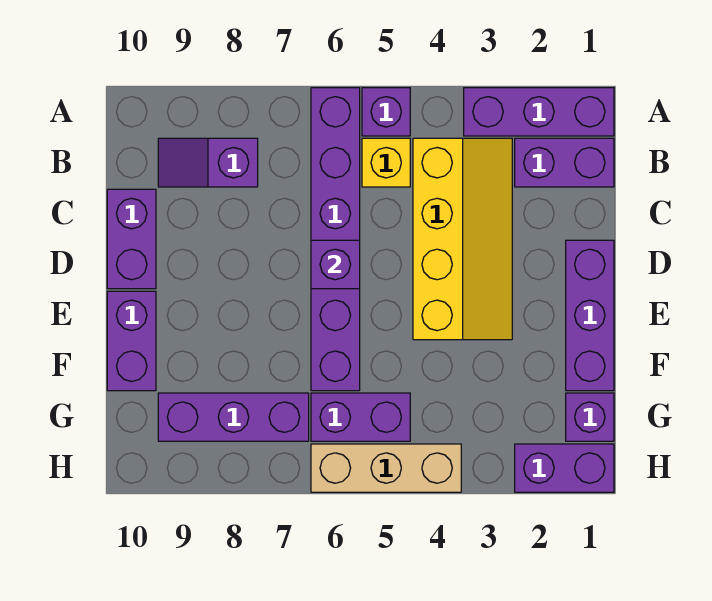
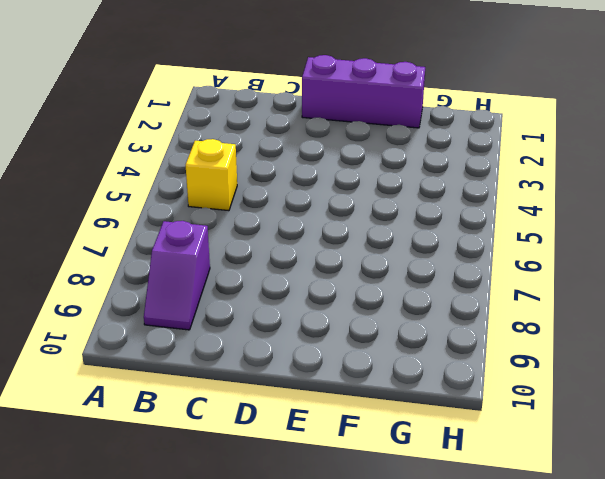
none -> purple brick A1:A3 level 1
none -> purple brick A5 level 1
none -> purple brick A6:F6 level 1

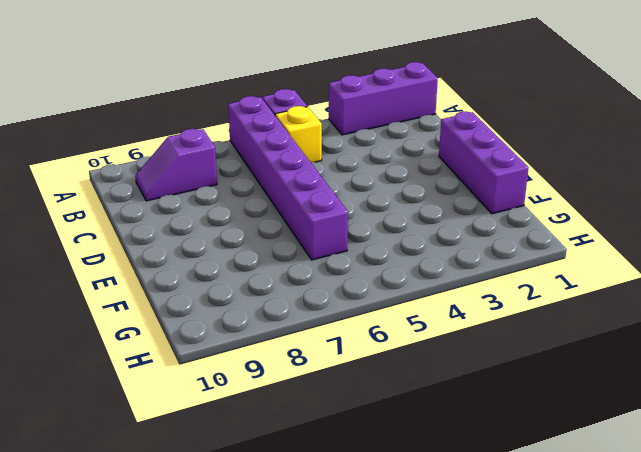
none -> purple brick B1:B2 level 1
none -> yellow slope B3:E4 level 1 top 4
none -> purple brick C10:D10 level 1

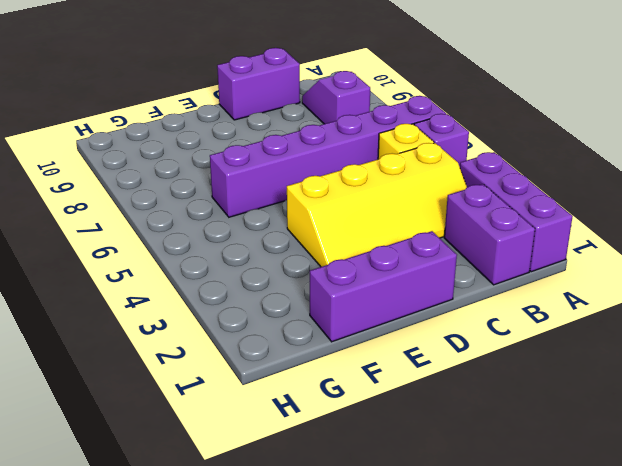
none -> purple brick E10:F10 level 1
none -> purple brick G1 level 1
none -> purple brick G5:G6 level 1

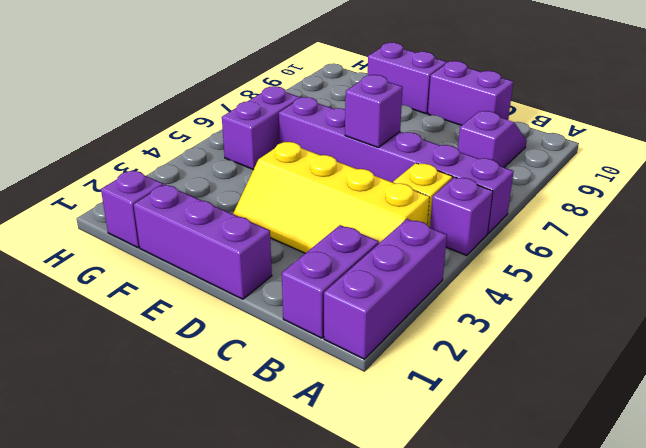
none -> purple brick G7:G9 level 1
none -> purple brick H1:H2 level 1
none -> tan brick H4:H6 level 1

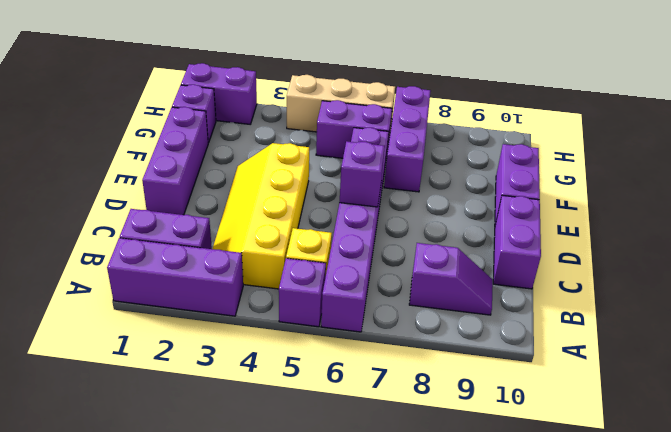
purple brick F7:H7 level 1 -> purple brick G7:G9 level 1

